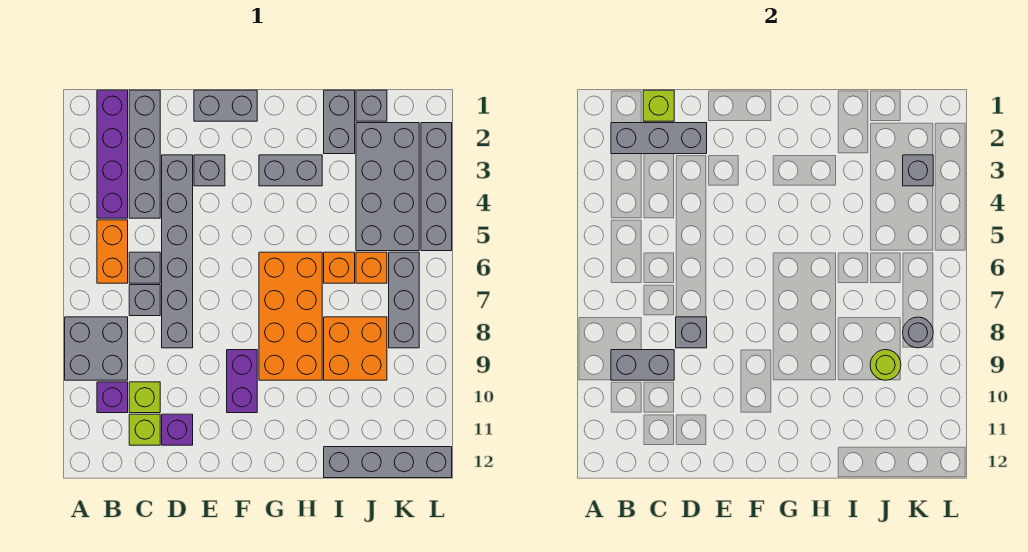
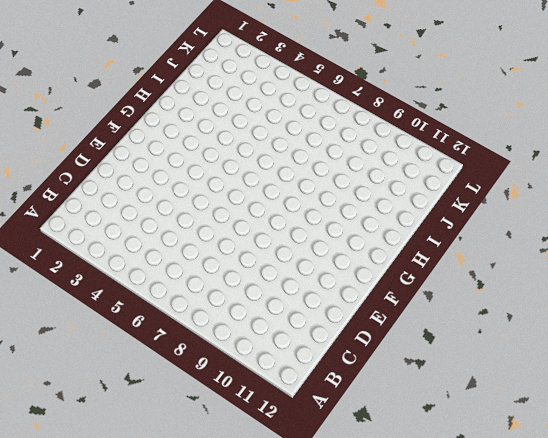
none -> grey brick A8:B9 level 1
none -> purple brick B1:B4 level 1
none -> orange brick B5:B6 level 1
none -> purple brick B10 level 1

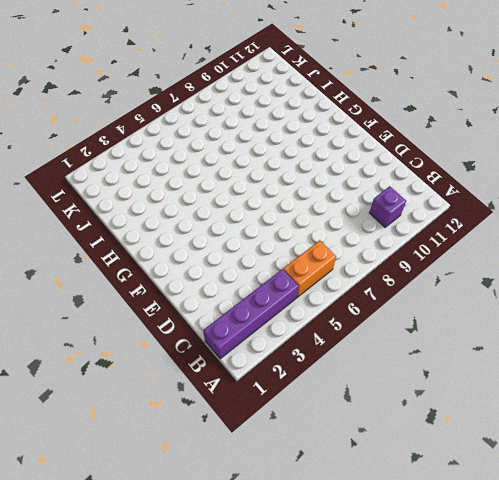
none -> grey brick A8:B9 level 1
none -> grey brick C1:C4 level 1
none -> grey brick C6 level 1
none -> grey brick C7 level 1

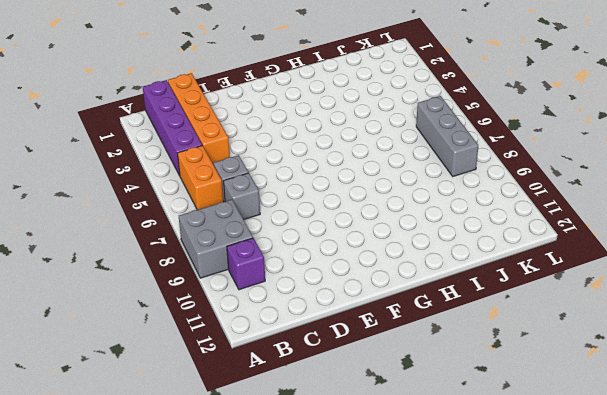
orange brick C1:C4 level 1 -> grey brick C1:C4 level 1
none -> lime brick C10 level 1
none -> lime brick C11 level 1
none -> grey brick D3:D8 level 1
none -> purple brick D11 level 1

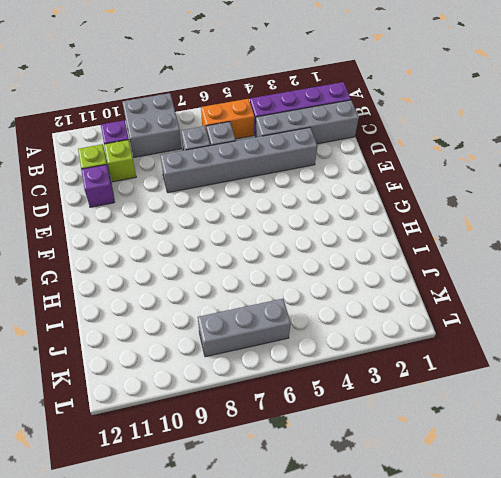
none -> grey brick E1:F1 level 1
none -> grey brick E3 level 1
none -> purple brick F9:F10 level 1
none -> grey brick G3:H3 level 1

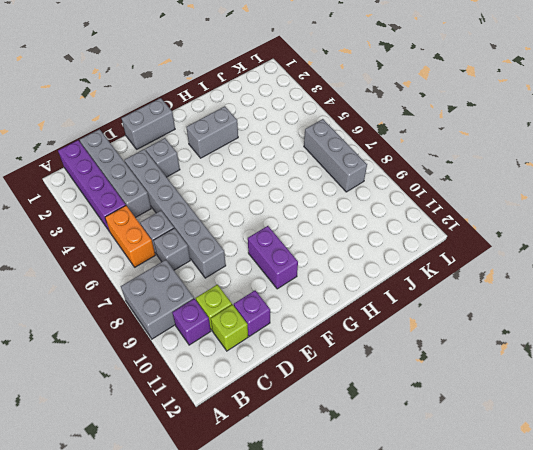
none -> orange brick G6:H9 level 1
none -> grey brick I1:I2 level 1
none -> orange brick I6 level 1
none -> orange brick I8:J9 level 1

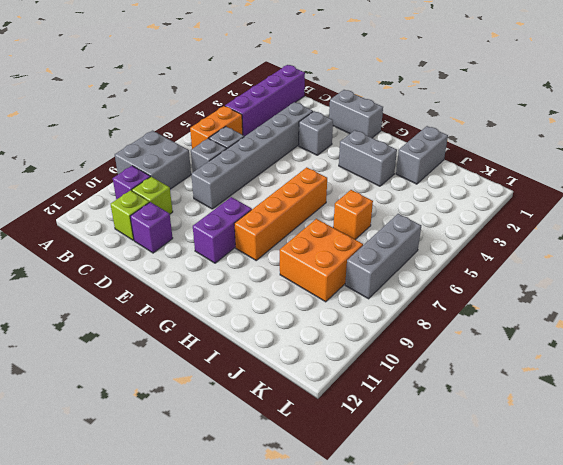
orange brick G6:G9 level 1 -> orange brick G6:H9 level 1
none -> grey brick C1:C4 level 1
none -> grey brick I12:L12 level 1
none -> grey brick J1 level 1
none -> grey brick J2:K5 level 1

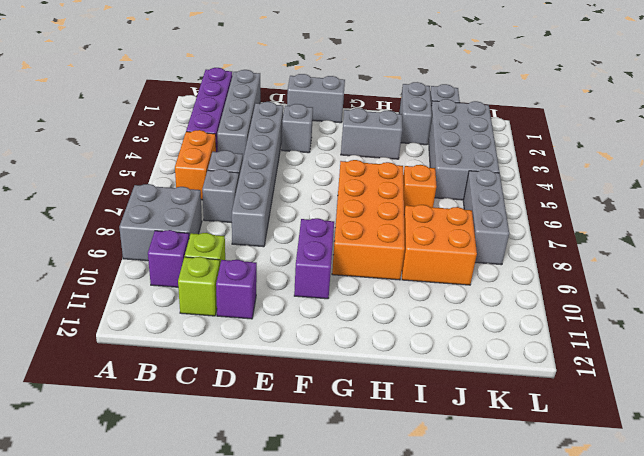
none -> grey brick I12:L12 level 1
none -> orange brick J6 level 1
none -> grey brick L2:L5 level 1
none -> grey brick B2:D2 level 2

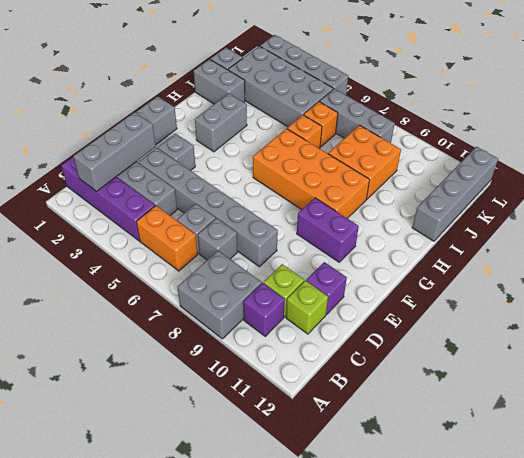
none -> grey brick B9:C9 level 2
none -> lime brick C1 level 2
none -> grey brick D8 level 2
none -> lime round brick J9 level 2

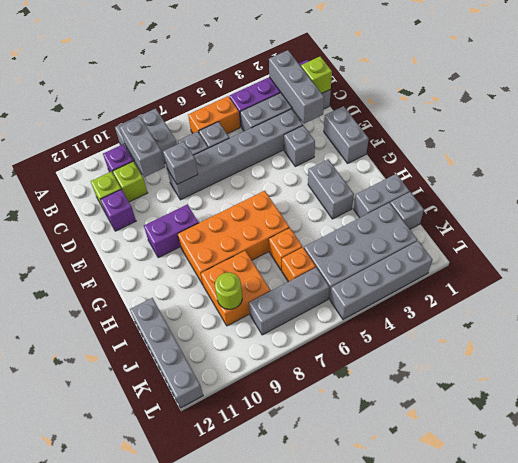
none -> grey brick K3 level 2
none -> grey round brick K8 level 2

